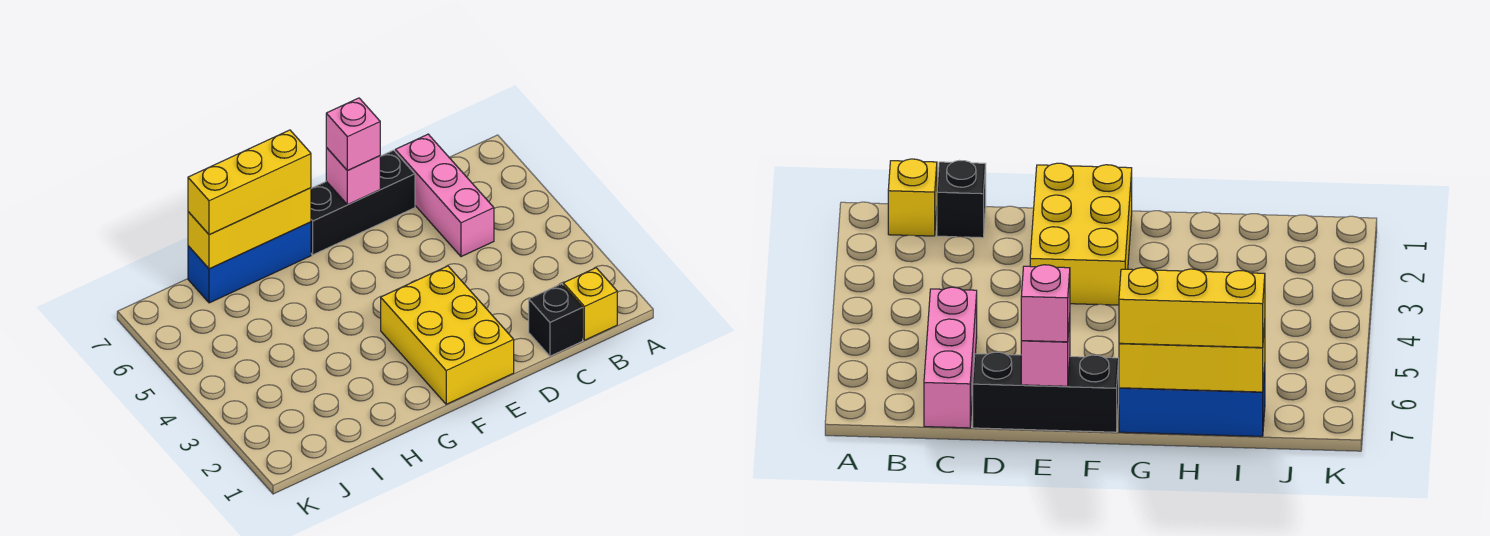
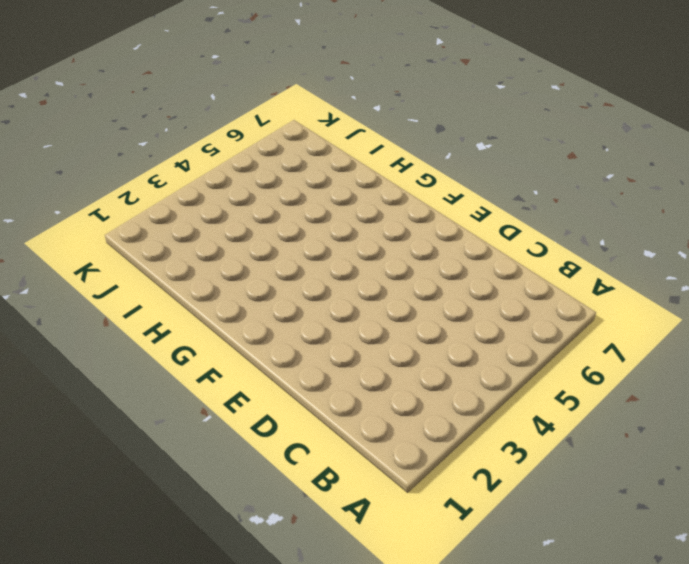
none -> yellow brick B1 level 1
none -> black brick C1 level 1

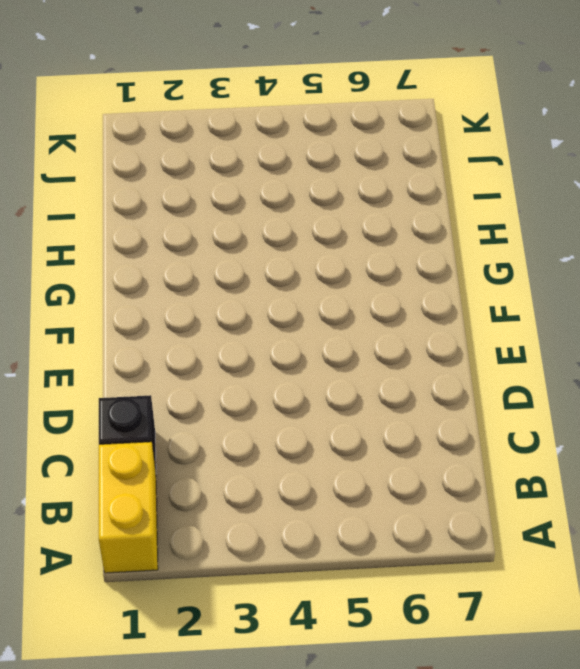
yellow brick A1:B1 level 1 -> yellow brick B1 level 1
none -> pink brick C5:C7 level 1
none -> black brick D7:F7 level 1

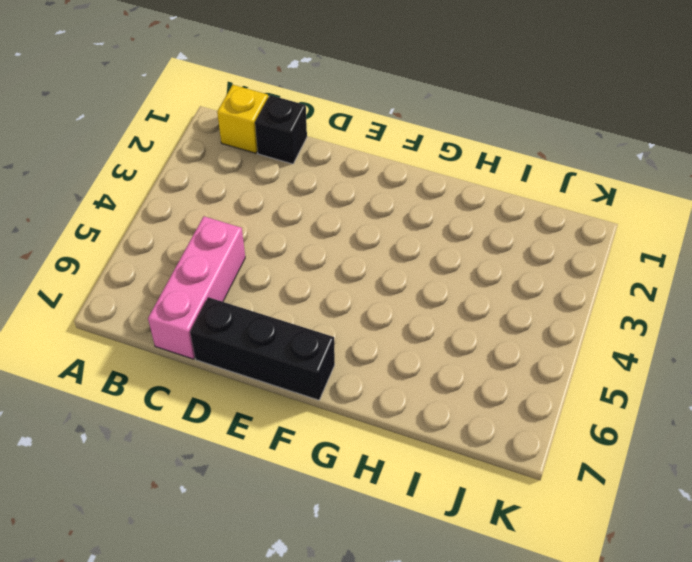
none -> yellow brick E1:F3 level 1
none -> blue brick G7:I7 level 1

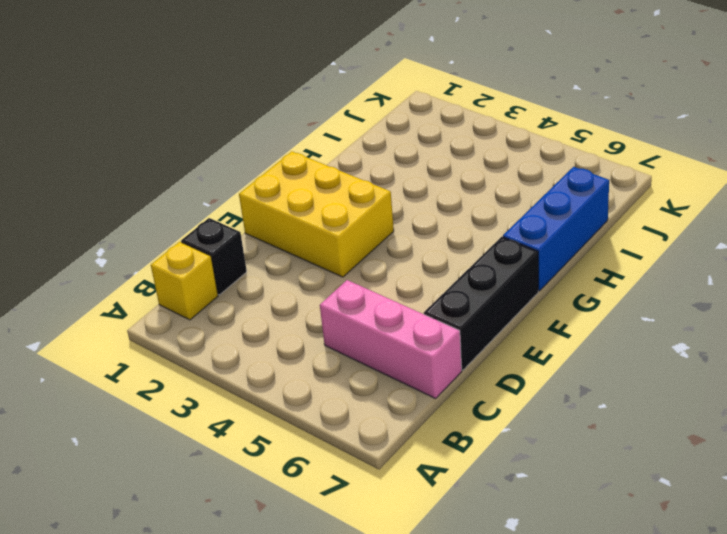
none -> pink brick E7 level 2
none -> yellow brick G7:I7 level 2

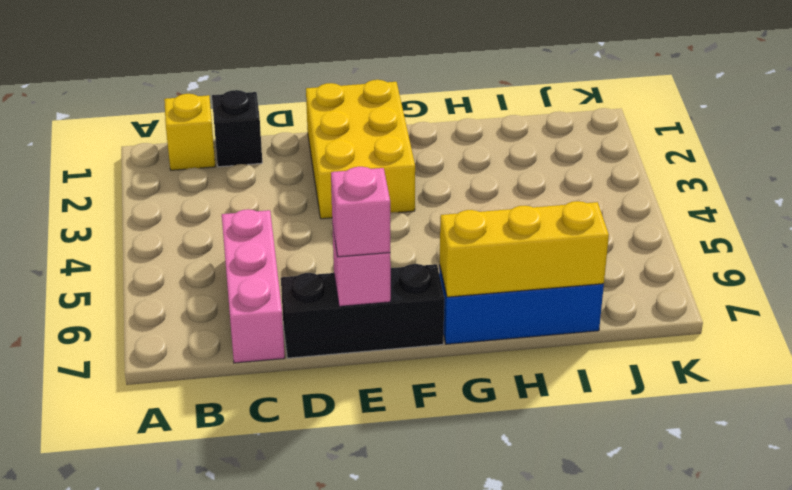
none -> yellow brick G7:I7 level 3

